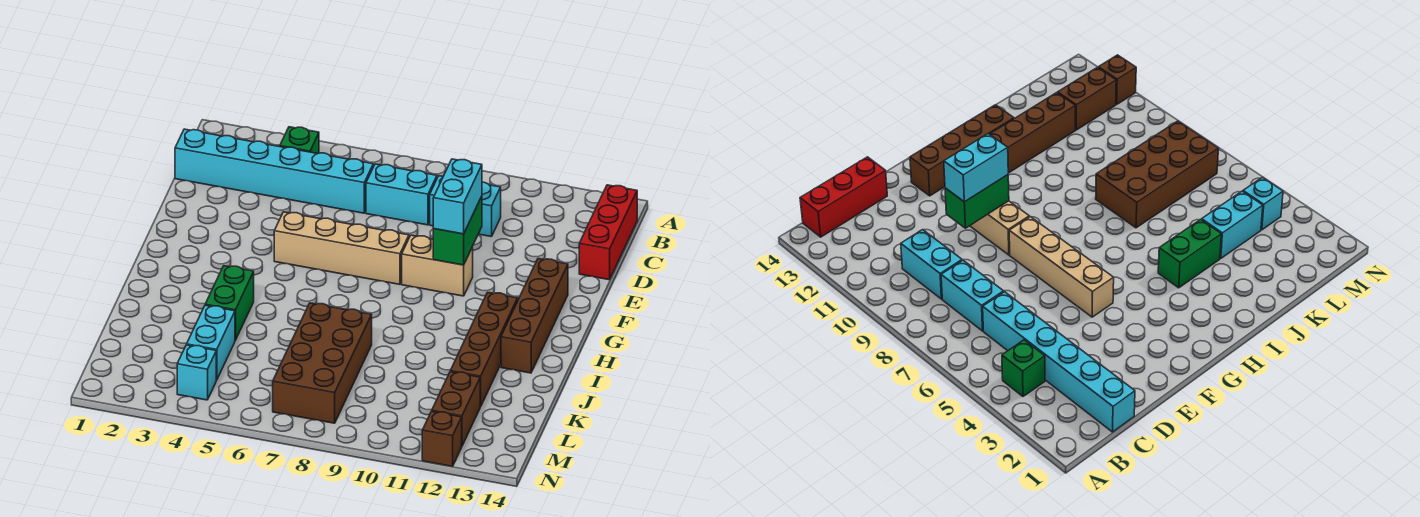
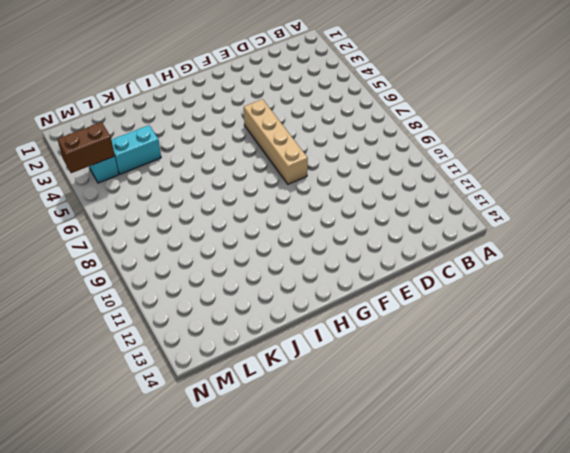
brown brick M4:N4 level 2 -> brown brick L12:M12 level 1
none -> green brick B4 level 1
none -> red brick B14:D14 level 1
none -> cyan brick C1:C6 level 1

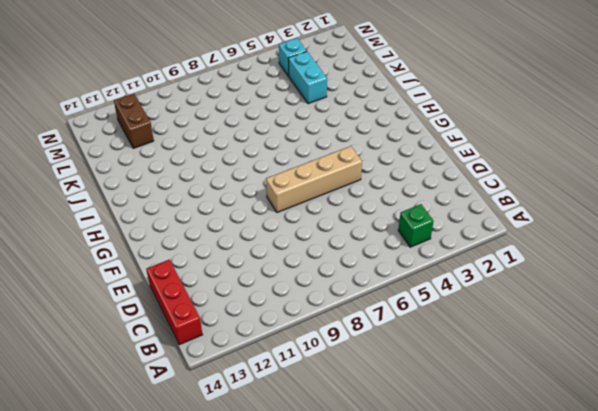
none -> cyan brick C1:C6 level 1
none -> cyan brick C7:C8 level 1
none -> cyan brick C9:C10 level 1

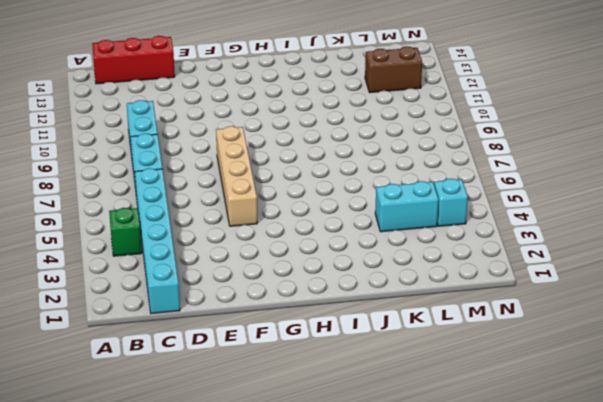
none -> tan brick F9:F10 level 1
none -> brown brick F13:I13 level 1
none -> brown brick H12:K12 level 1

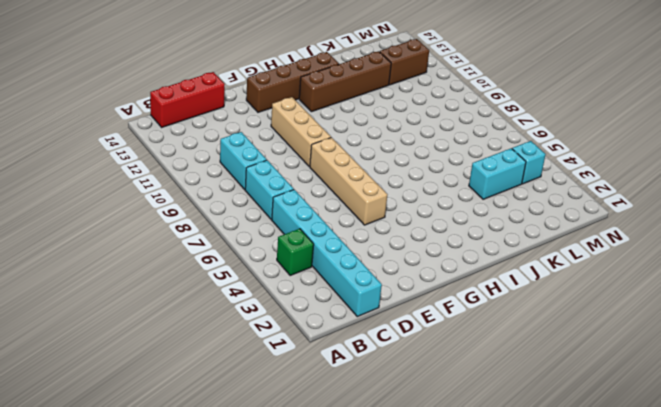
tan brick F9:F11 level 1 -> tan brick F9:F10 level 1
none -> green brick I4:J4 level 1
none -> brown brick J7:M8 level 1
none -> brown brick N12 level 1

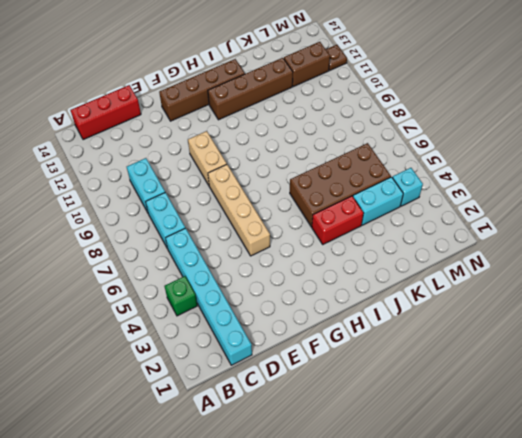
red brick I4:J4 level 1 -> green brick I4:J4 level 1
brown brick I5:L6 level 1 -> brown brick J7:M8 level 1
brown plate N12 level 1 -> brown brick N12 level 1
none -> green brick E10:F10 level 2
none -> cyan brick E10:F10 level 3

